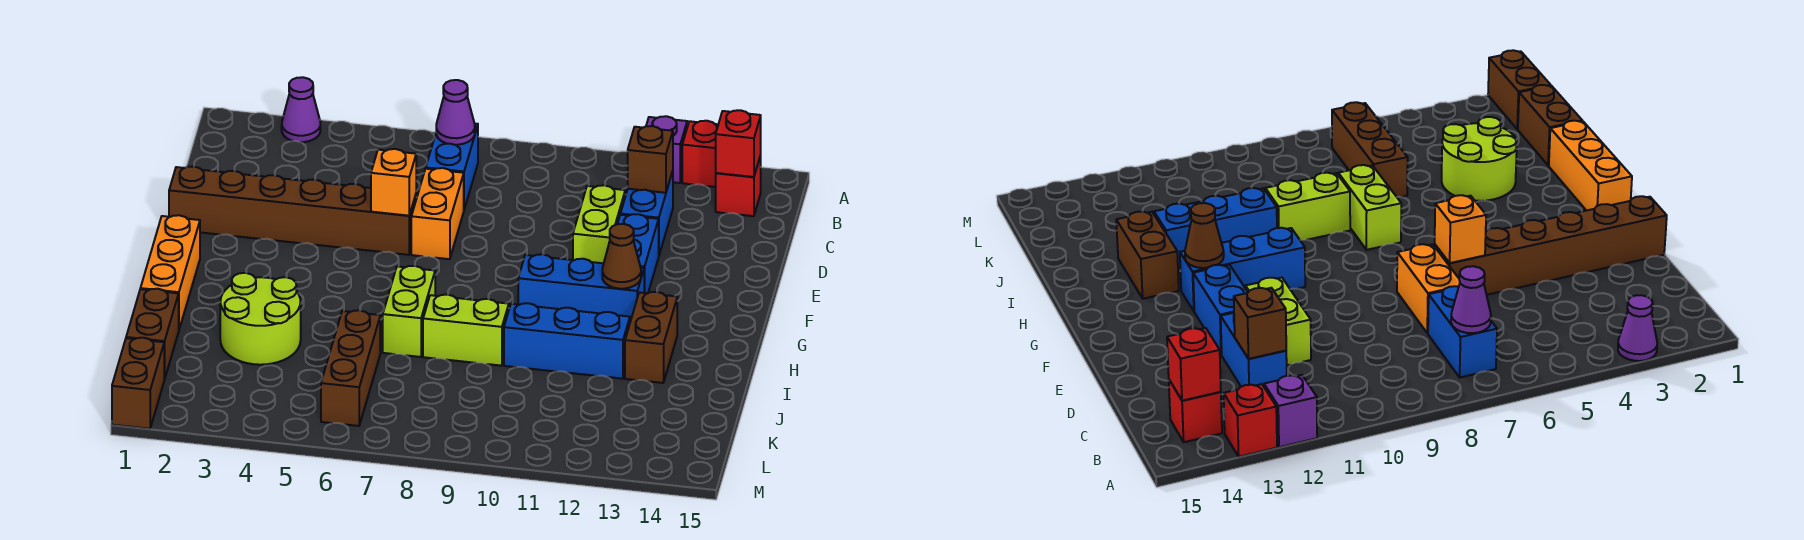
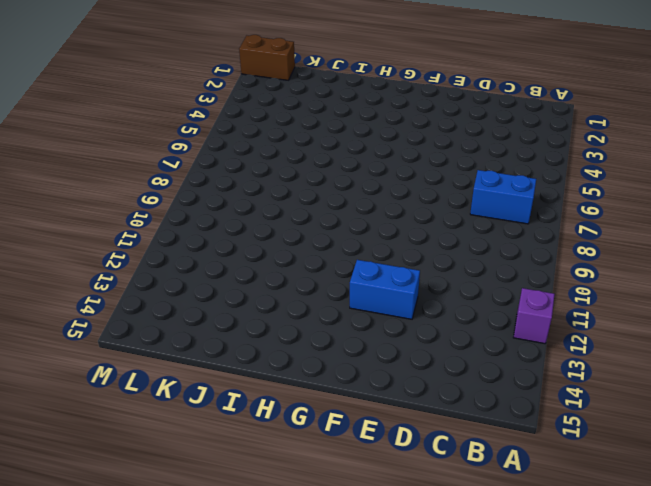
none -> purple cone A3 level 1
none -> red brick A13 level 1
none -> red brick B14 level 1

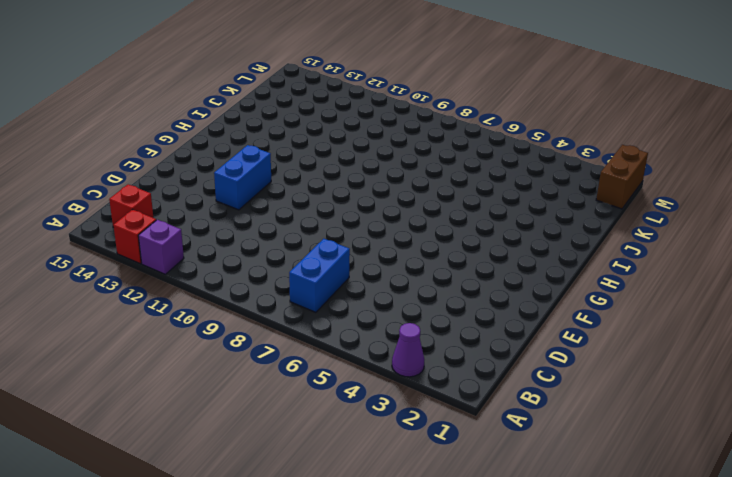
none -> blue brick C12:D12 level 1
none -> orange brick D7:E7 level 1
none -> lime brick D11:E11 level 1

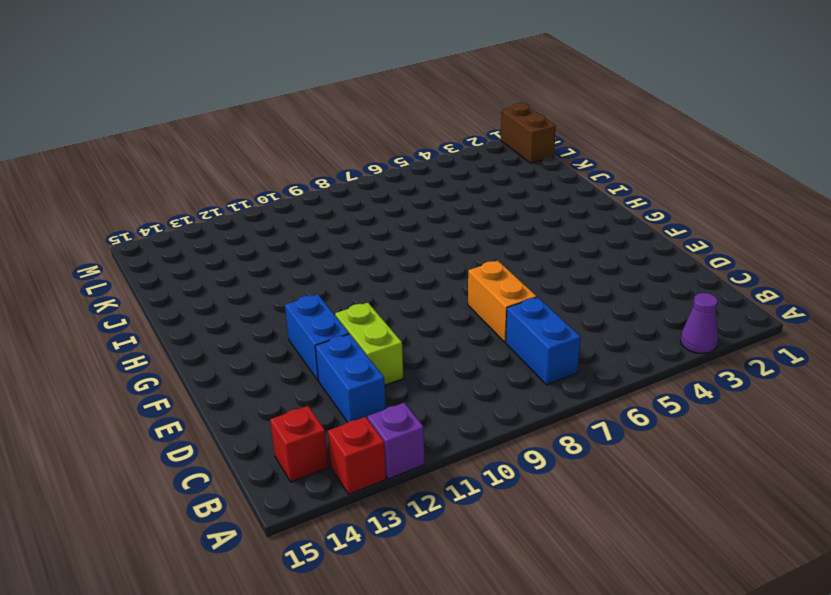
none -> brown brick E1:E6 level 1
none -> orange brick G1:I1 level 1
none -> blue brick G10:G12 level 1

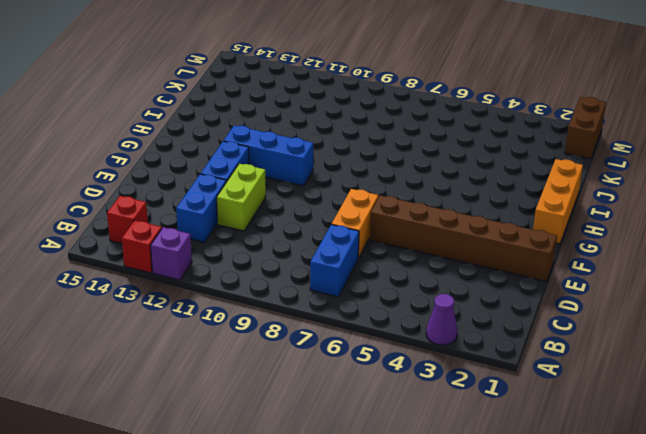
none -> lime brick H7:I7 level 1
none -> brown brick H13:I13 level 1
none -> lime round brick I3:J4 level 1

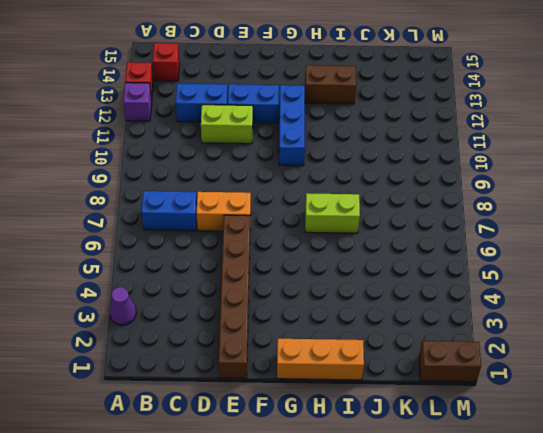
none -> lime round brick I3:J4 level 1
none -> lime brick I8:I9 level 1
none -> blue brick I10:I12 level 1

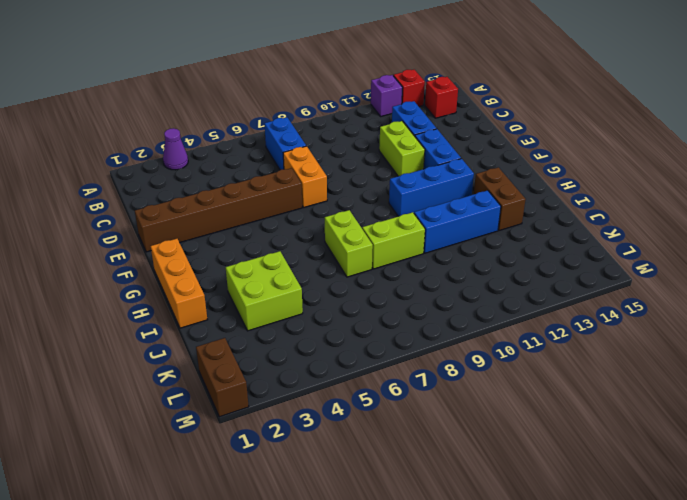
lime brick I3:J4 level 1 -> lime round brick I3:J4 level 1
none -> brown brick J1:K1 level 1
none -> brown brick J6:L6 level 1
none -> purple cone B7 level 2

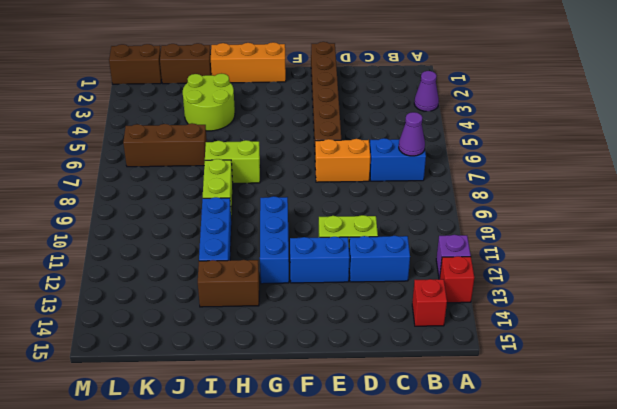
none -> red brick B14 level 2
none -> brown brick C12 level 2
none -> orange brick E6 level 2

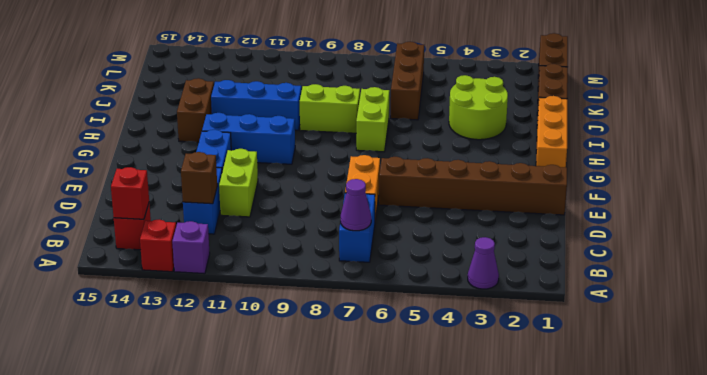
none -> orange brick E6 level 2
none -> brown cone G12 level 2

